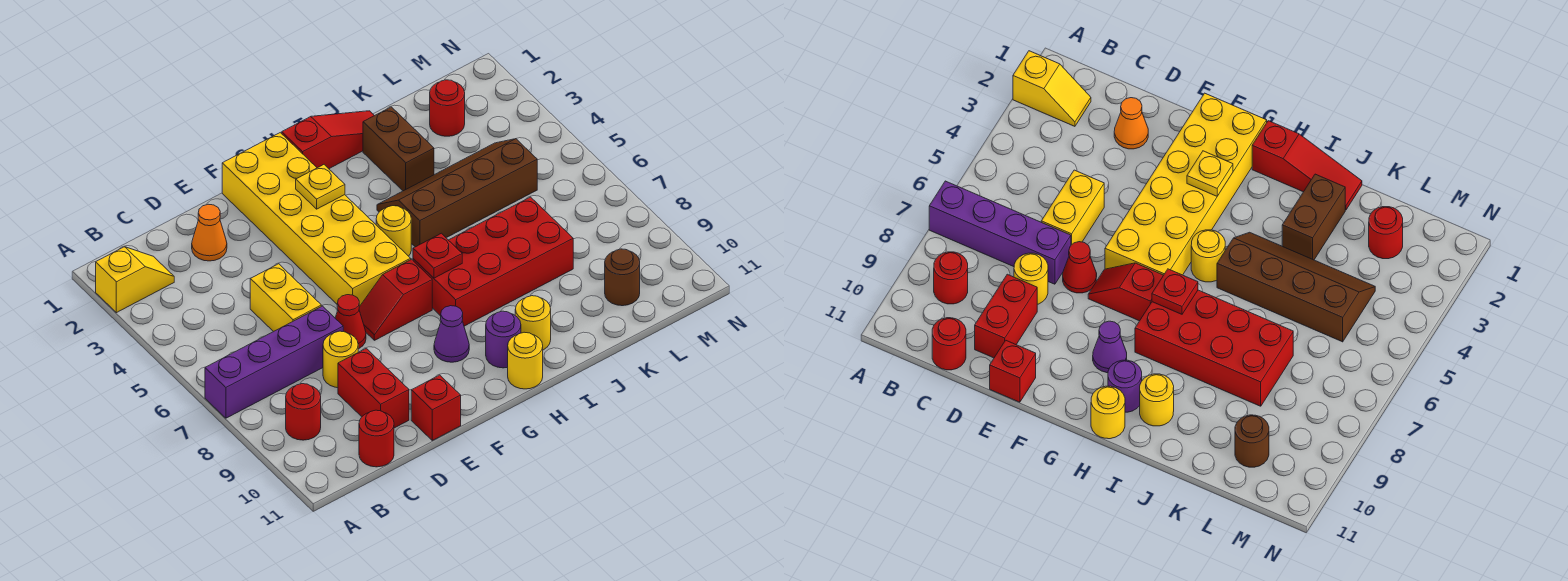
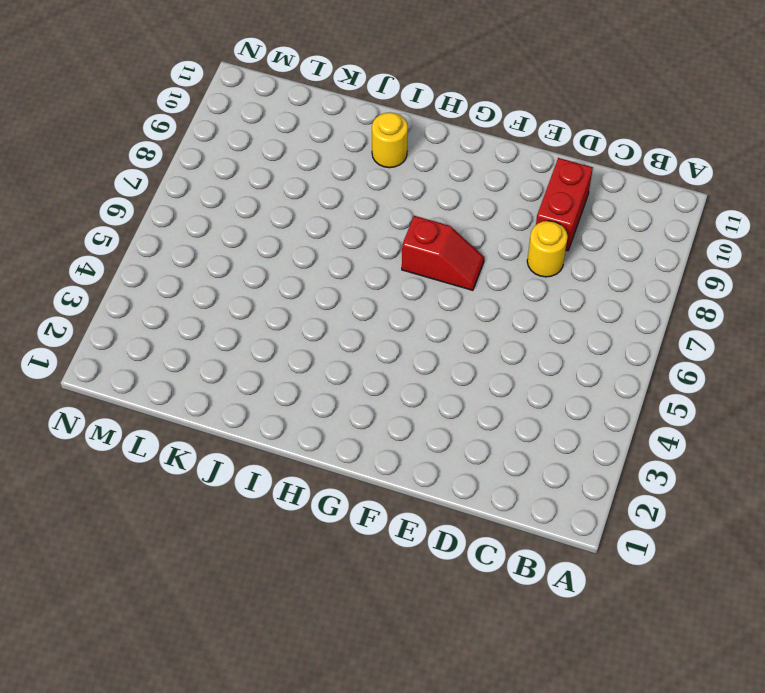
none -> yellow slope A2:B2 level 1 top A
none -> purple brick A7:D7 level 1
none -> red round brick B9 level 1

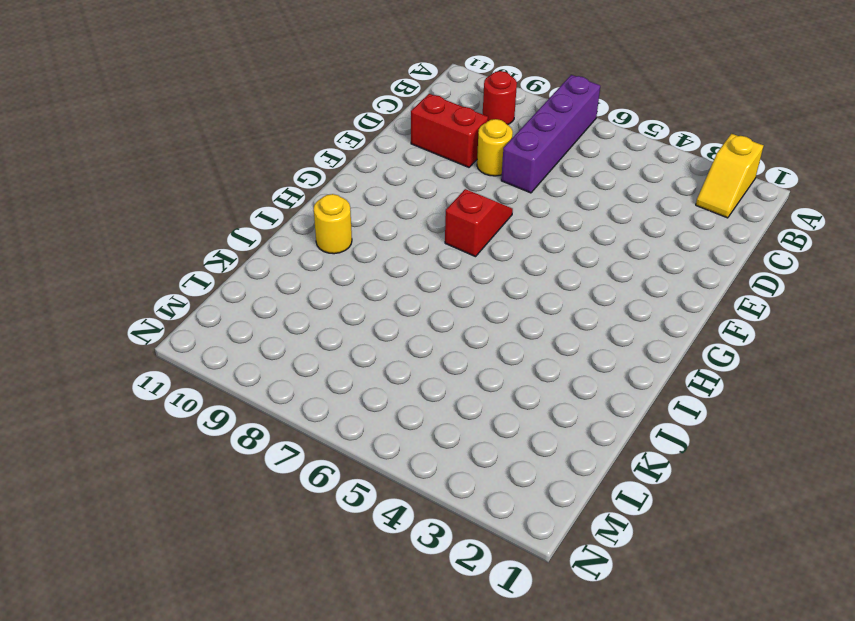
none -> red round brick C11 level 1
none -> orange cone D2 level 1
none -> yellow brick D5:D6 level 1

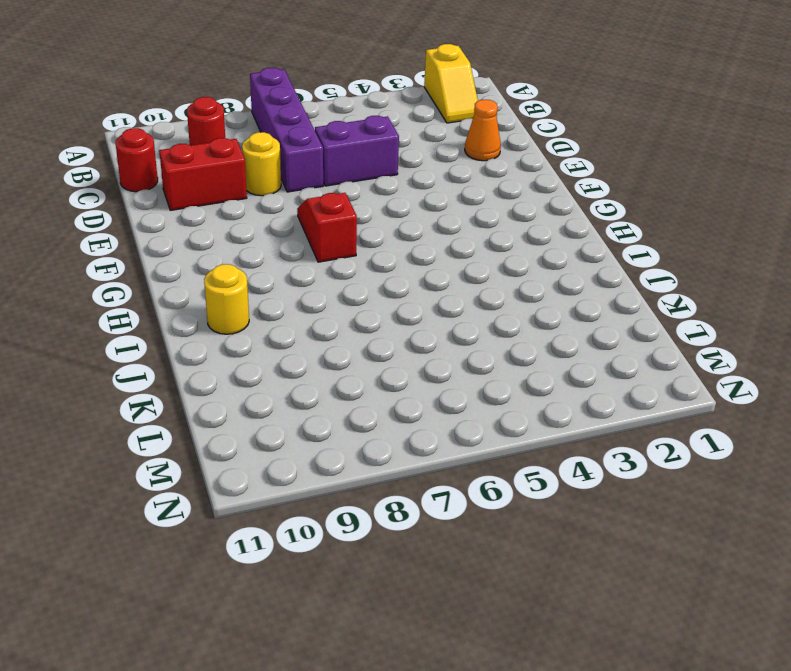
purple brick D5:D6 level 1 -> yellow brick D5:D6 level 1
none -> red cone E7 level 1
none -> red brick E11 level 1
none -> yellow brick F1:G6 level 1

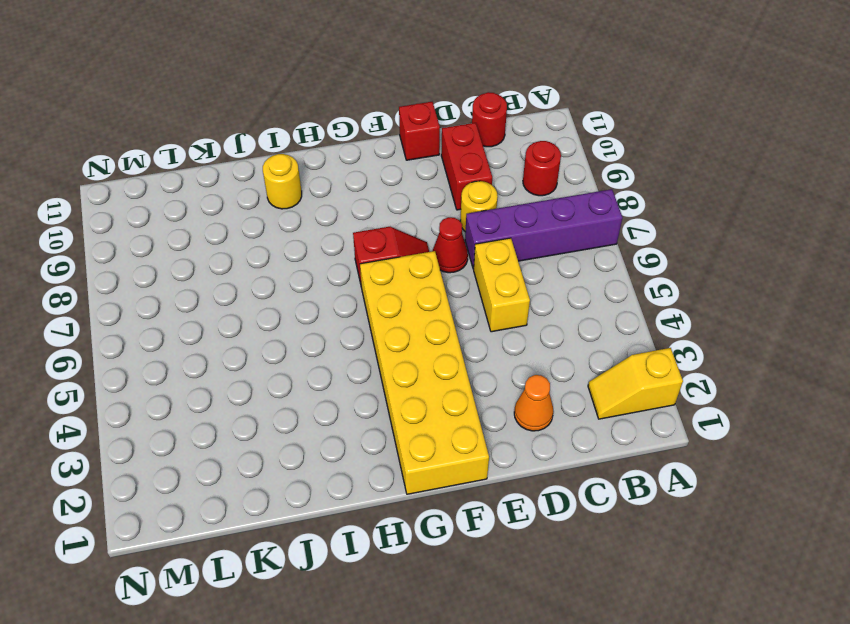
none -> purple cone G9 level 1
none -> red slope H1:J1 level 1 top H
none -> yellow round brick H5 level 1

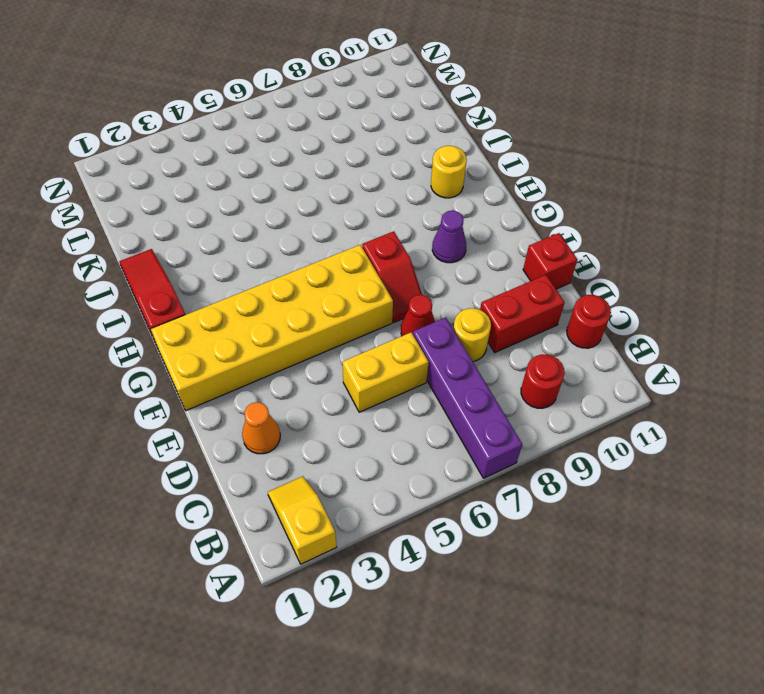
none -> yellow round brick H5 level 1
none -> red brick H7:K8 level 1
none -> purple round brick H10 level 1

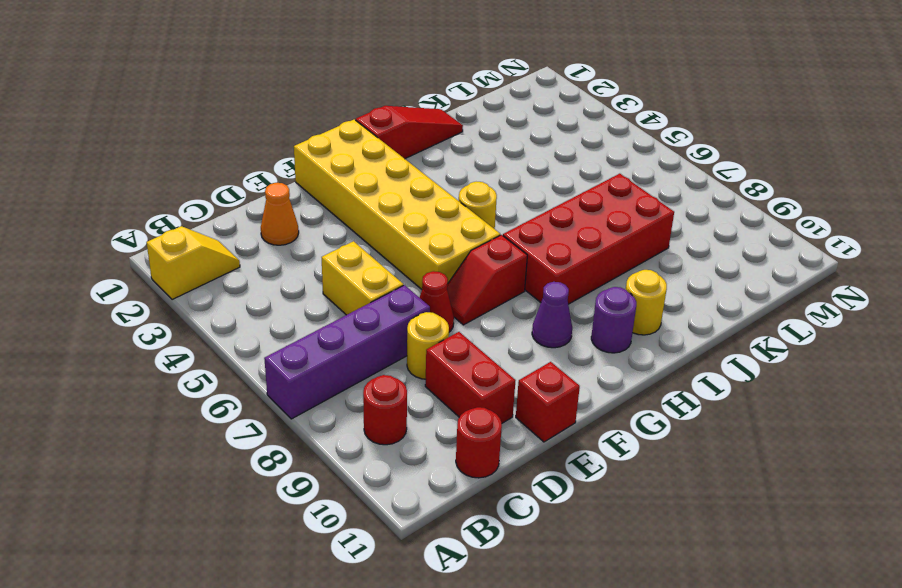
none -> yellow round brick H11 level 1
none -> brown slope I4:L5 level 1 top 5
none -> brown brick J2:J3 level 1

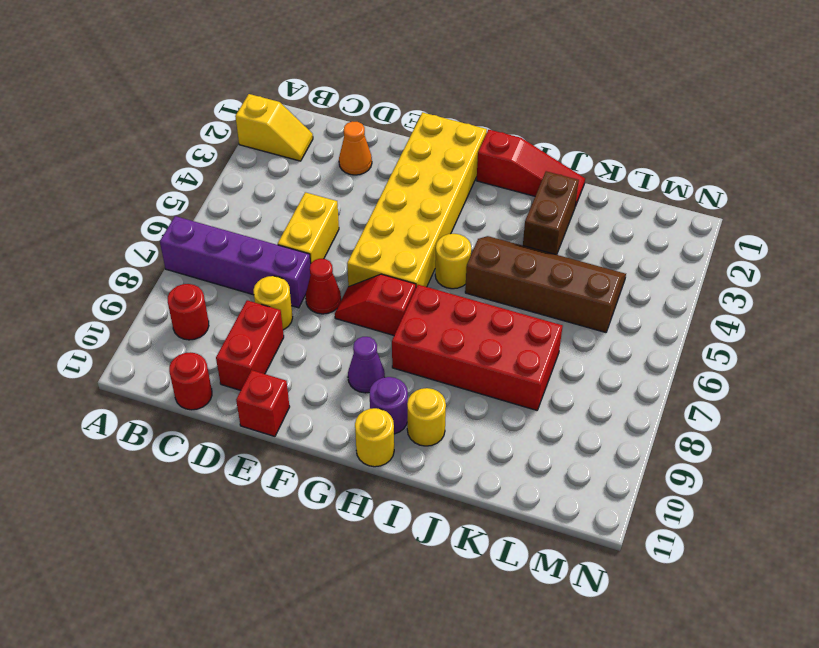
none -> red round brick L2 level 1
none -> brown round brick L10 level 1
none -> yellow plate G3 level 2

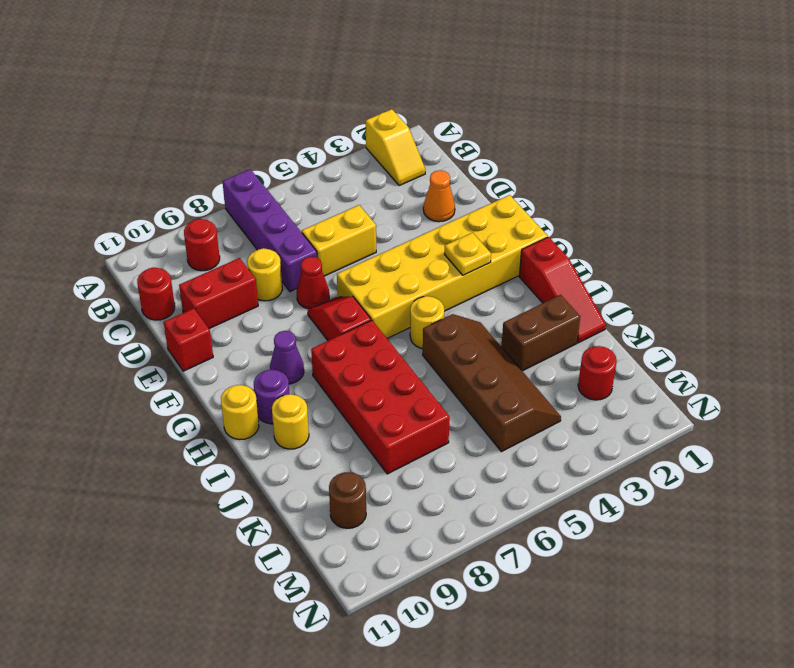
none -> red plate H7 level 2

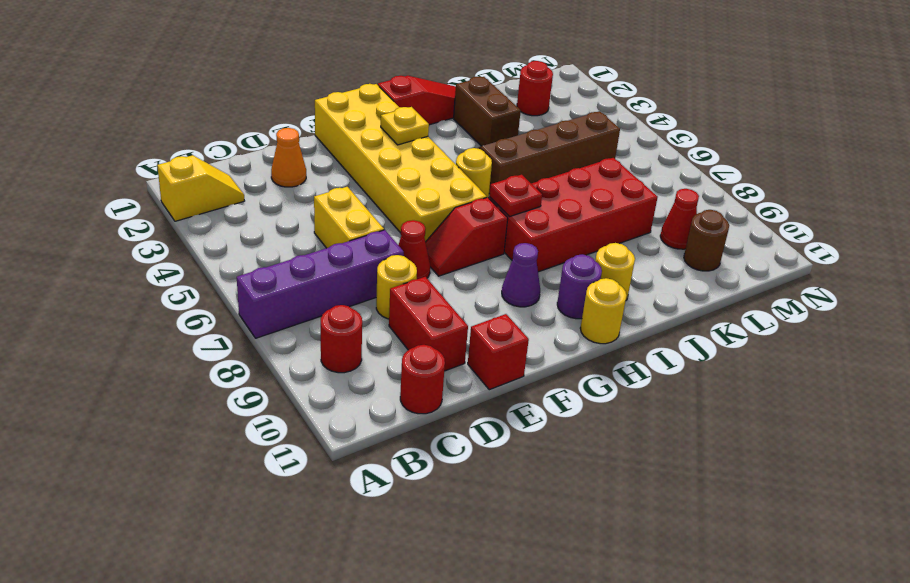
red cone L9 level 1 -> none

